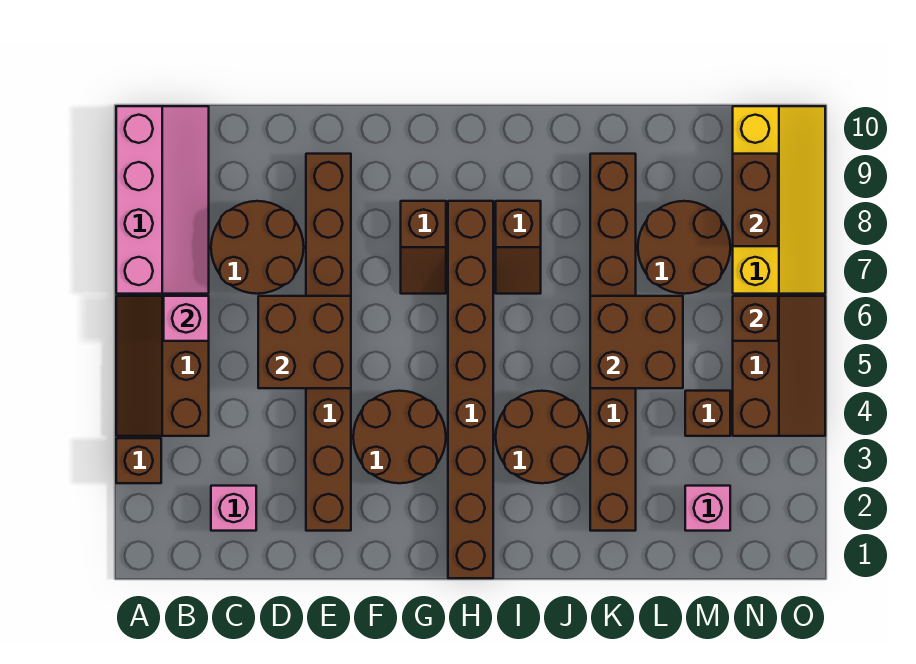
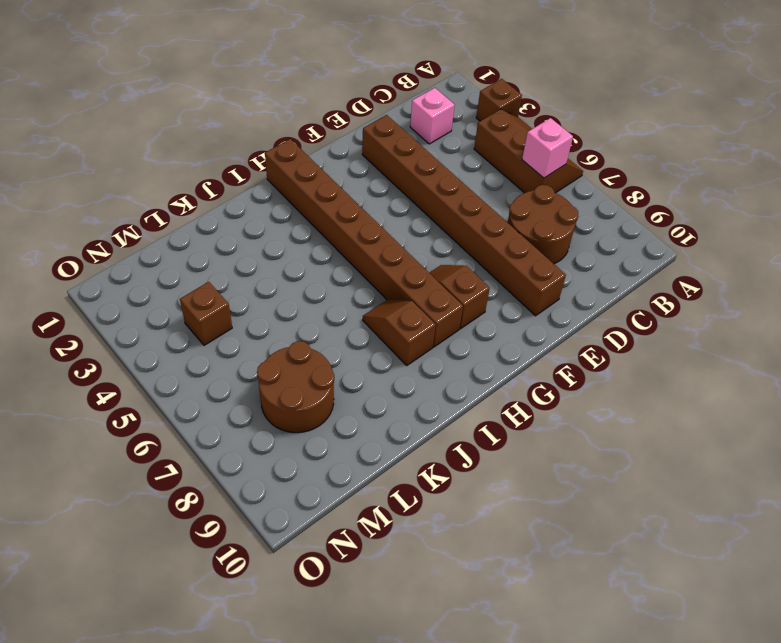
none -> pink slope A7:B10 level 1 top A
none -> brown round brick F3:G4 level 1
none -> brown round brick I3:J4 level 1

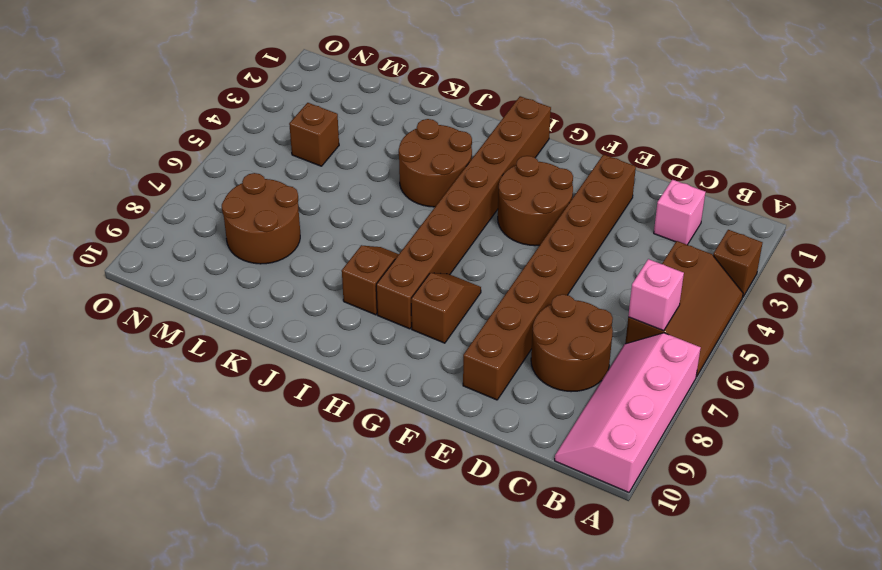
none -> brown brick K2:K9 level 1
none -> pink brick M2 level 1
none -> brown slope N4:O6 level 1 top N

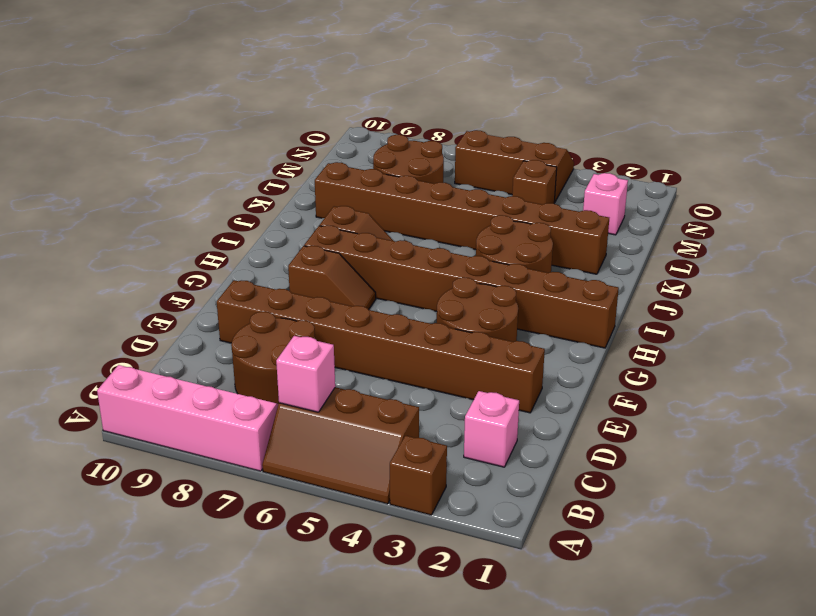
none -> yellow slope N7:O10 level 1 top N
none -> brown brick D5:E6 level 2
none -> brown brick K5:L6 level 2

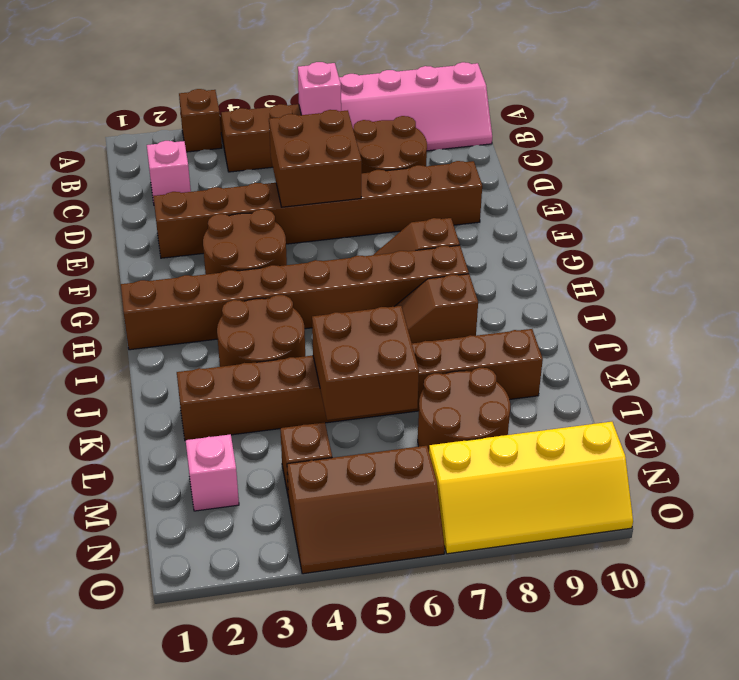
none -> brown brick N6 level 2
none -> brown brick N8:N9 level 2

